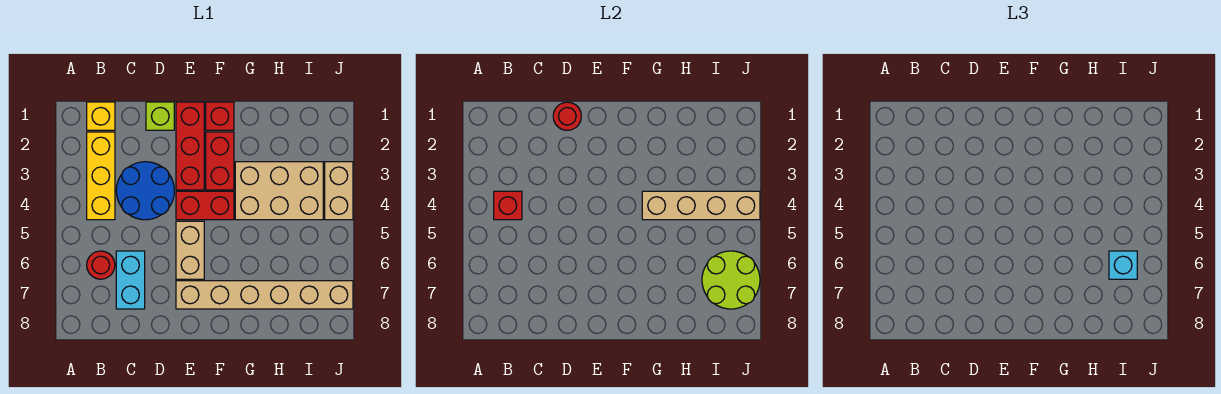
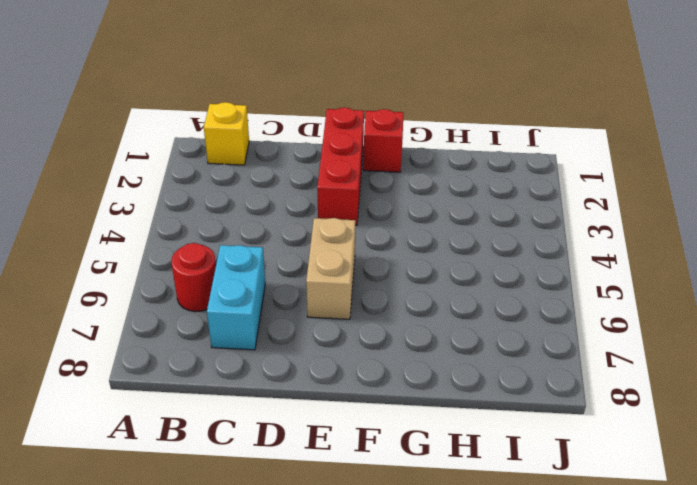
none -> yellow brick B2:B4 level 1
none -> blue round brick C3:D4 level 1
none -> lime brick D1 level 1

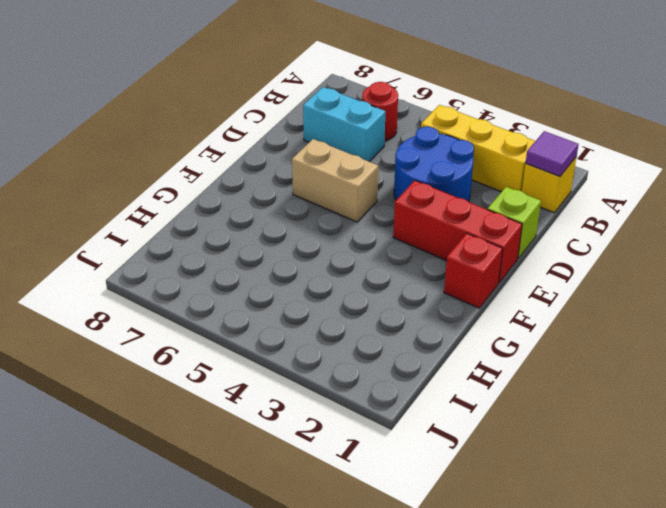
purple tile B1 level 2 -> none
none -> red brick E4:F4 level 1
none -> tan brick E7:J7 level 1
none -> red brick F2:F3 level 1

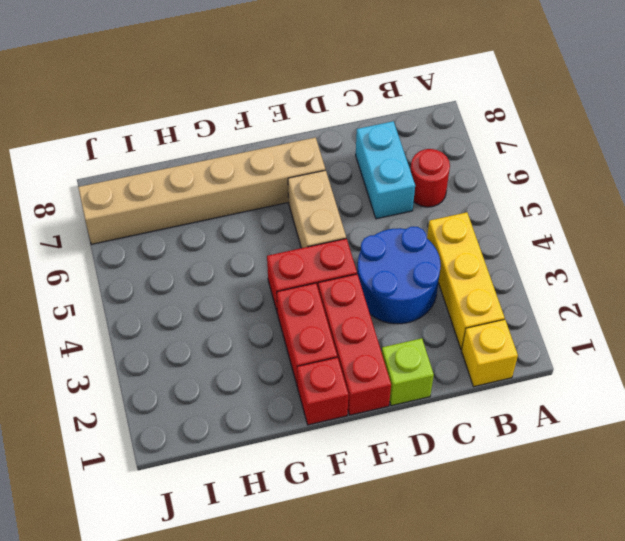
none -> tan brick G3:I4 level 1
none -> tan brick J3:J4 level 1
none -> red brick B4 level 2

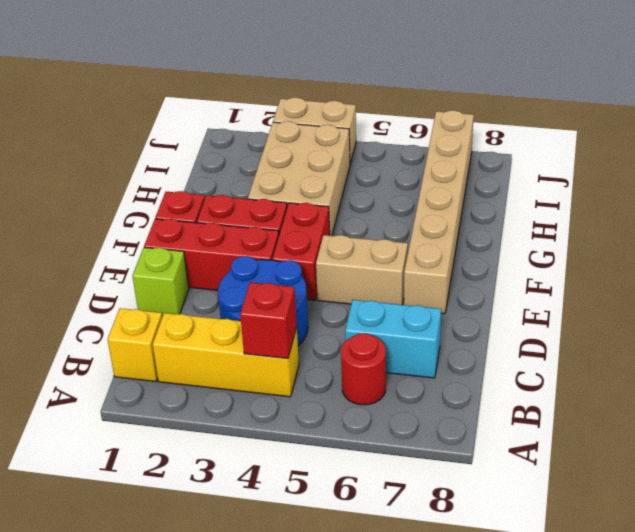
none -> red round brick D1 level 2
none -> tan brick G4:J4 level 2
none -> lime round brick I6:J7 level 2

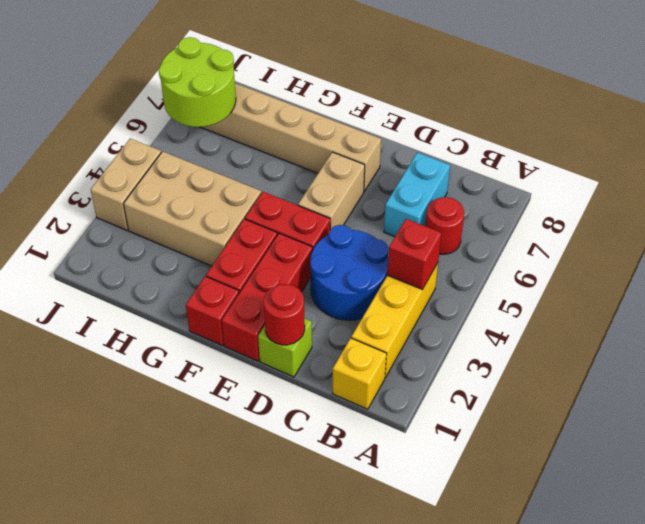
none -> tan brick G4:J4 level 2
none -> cyan brick I6 level 3

